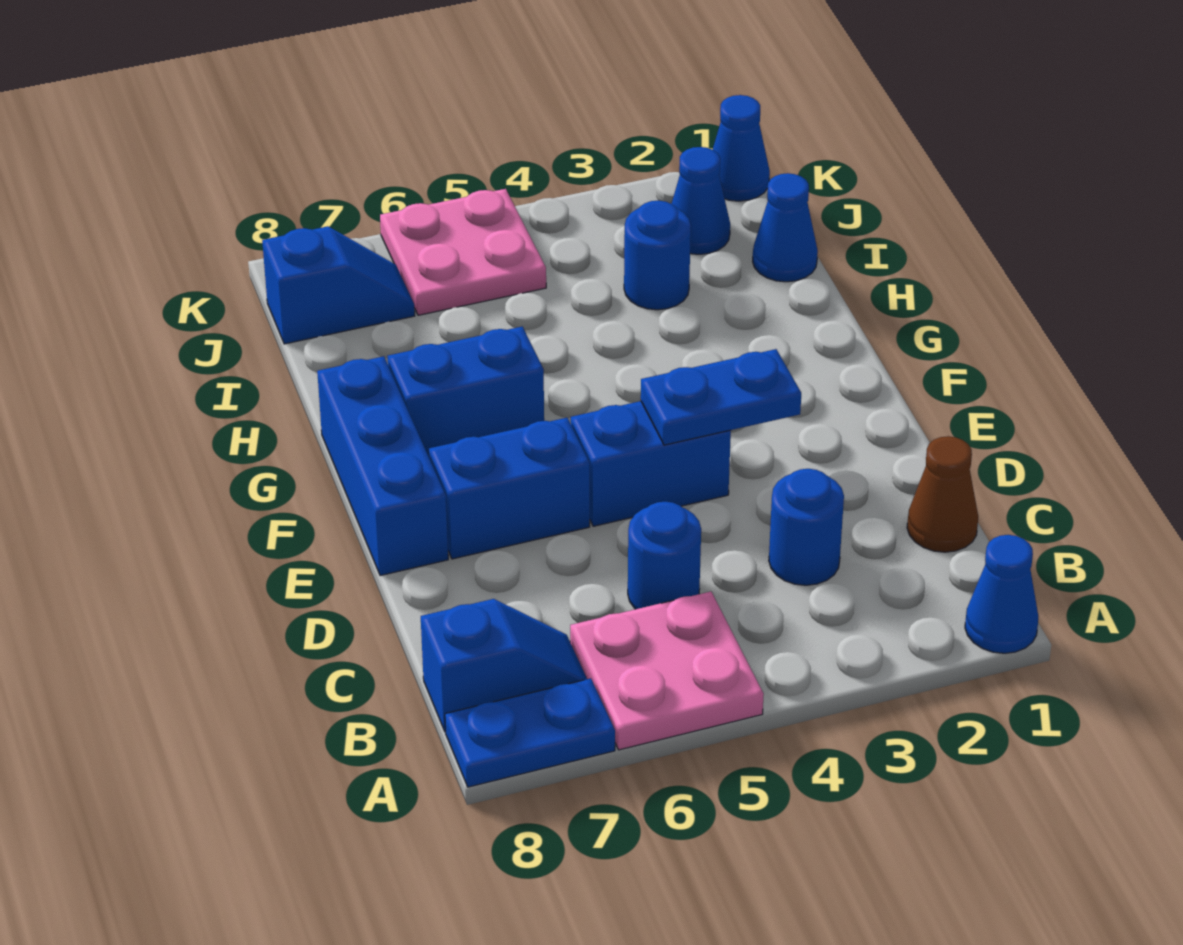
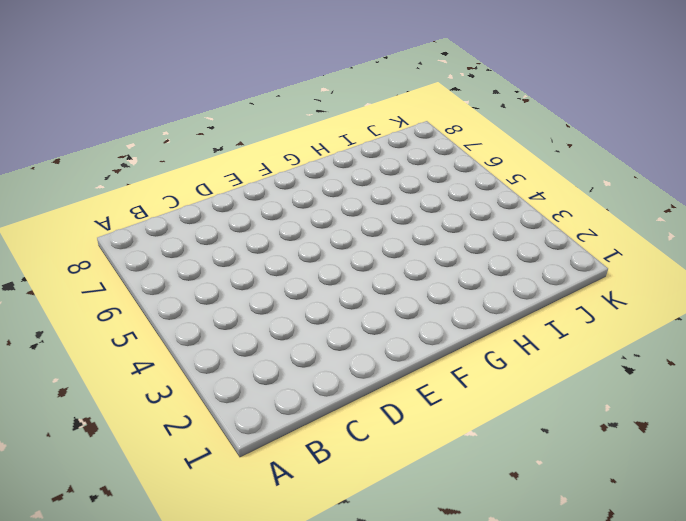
none -> blue cone A1 level 1
none -> pink plate A5:B6 level 1
none -> blue plate A7:A8 level 1

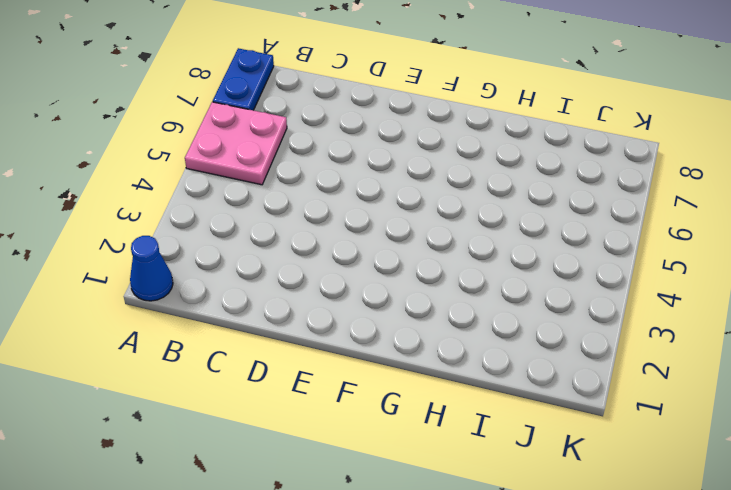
none -> blue slope B7:B8 level 1 top 8
none -> brown cone C1 level 1
none -> blue round brick C3 level 1

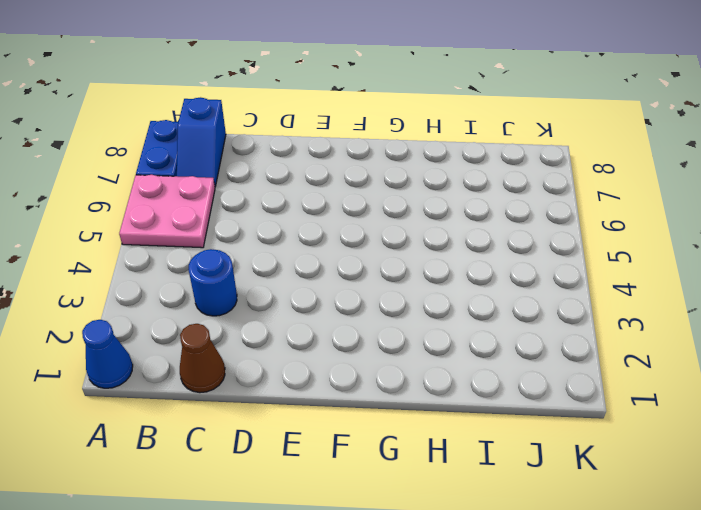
none -> blue round brick C5 level 1
none -> blue brick E4:E5 level 1
none -> blue brick E6:E7 level 1

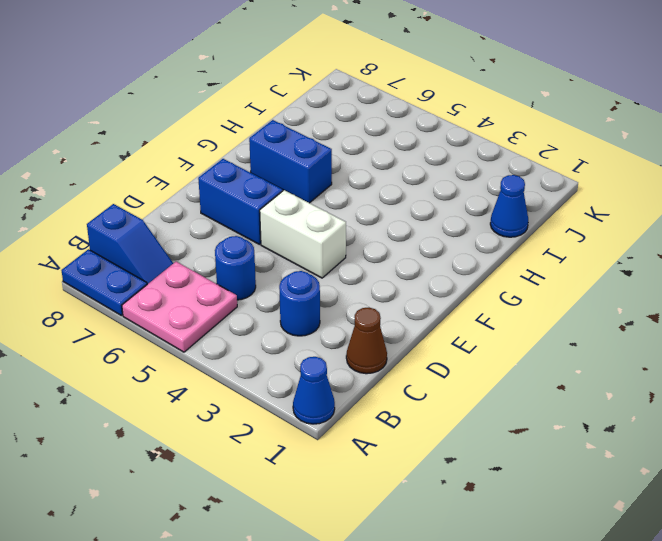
white brick E4:E5 level 1 -> blue brick E4:E5 level 1
none -> blue brick E8:G8 level 1
none -> blue round brick I3 level 1
none -> blue cone J2 level 1

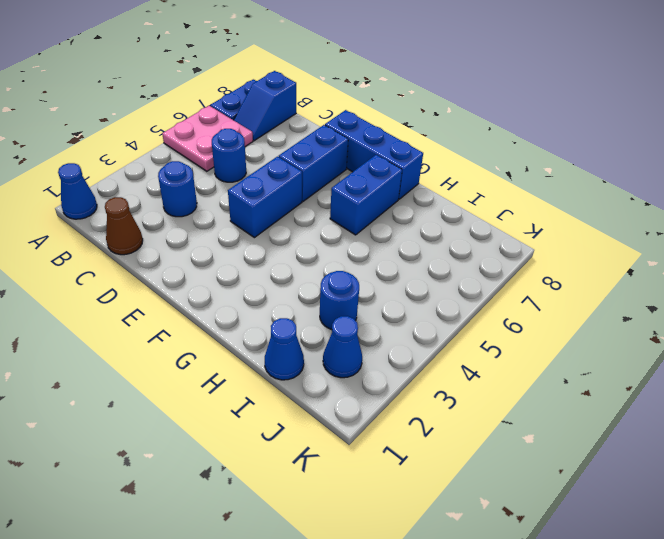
none -> pink plate J5:K6 level 1
none -> blue slope J7:J8 level 1 top 8
none -> blue cone K1 level 1

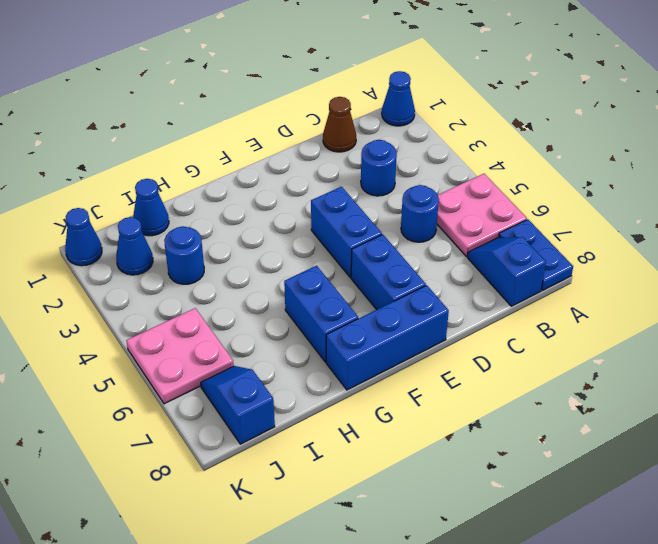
none -> blue plate E3:E4 level 2

